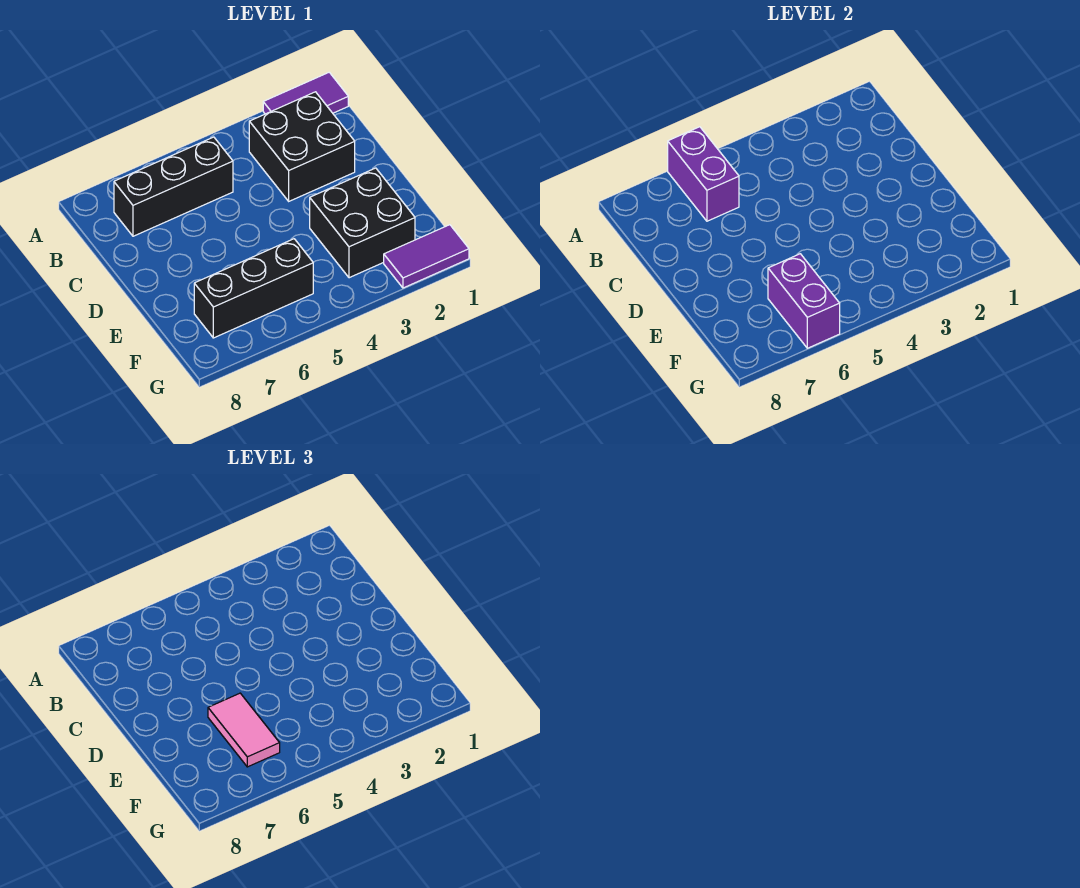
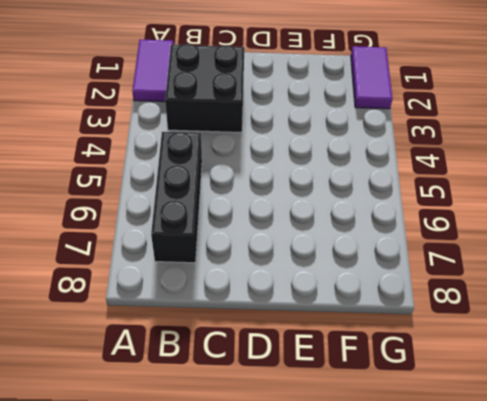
none -> black brick E2:F3 level 1
none -> black brick F5:F7 level 1

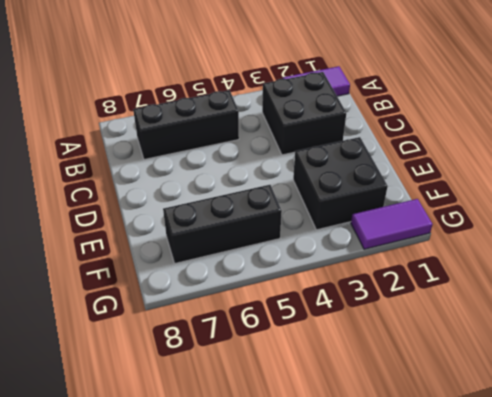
none -> purple brick A6:B6 level 2
none -> purple brick F6:G6 level 2

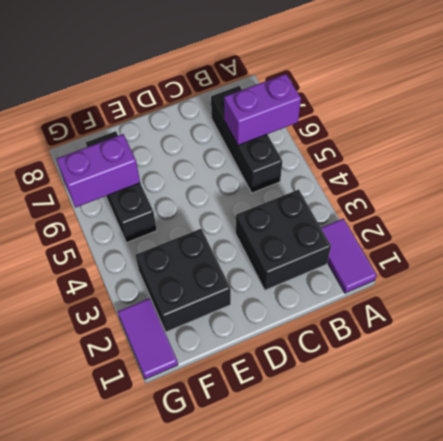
none -> pink tile E6:F6 level 3

